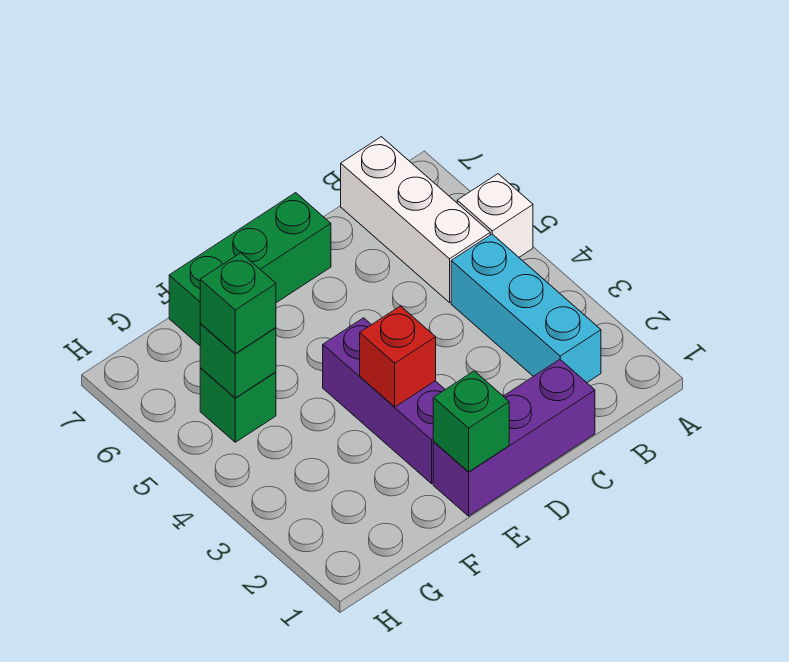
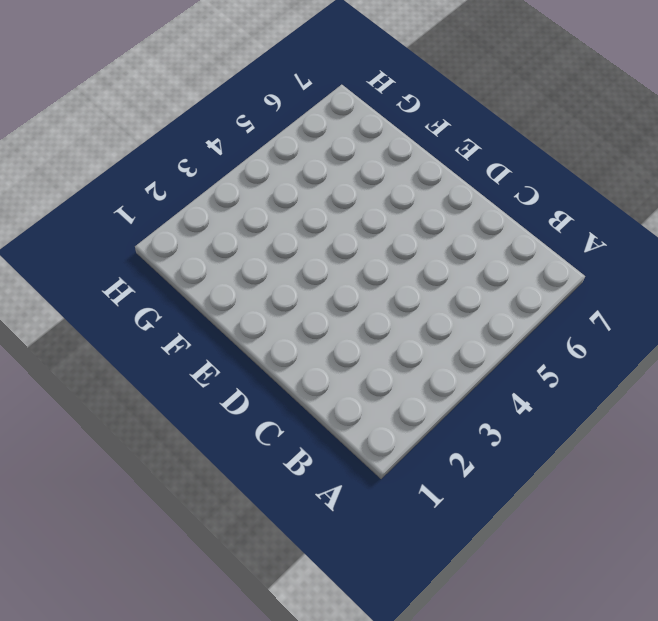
none -> white brick A5 level 1
none -> cyan brick B2:B4 level 1

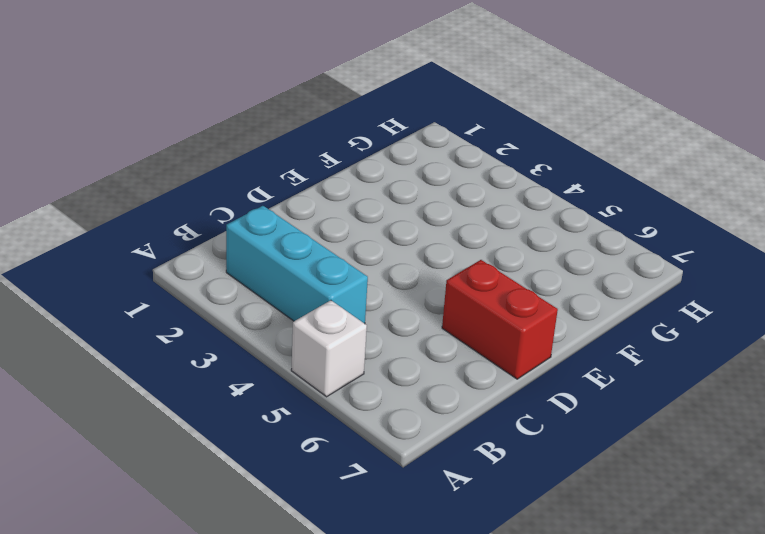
red brick D6:D7 level 1 -> green brick D7:F7 level 1
none -> white brick B5:B7 level 1
none -> purple brick C1:E1 level 1

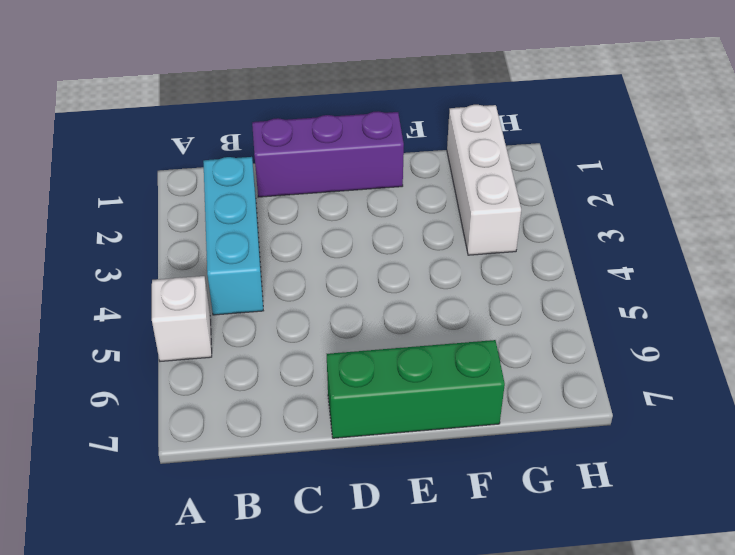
white brick G1:G3 level 1 -> white brick B5:B7 level 1
none -> purple brick E2:E4 level 1
none -> green brick G5 level 1

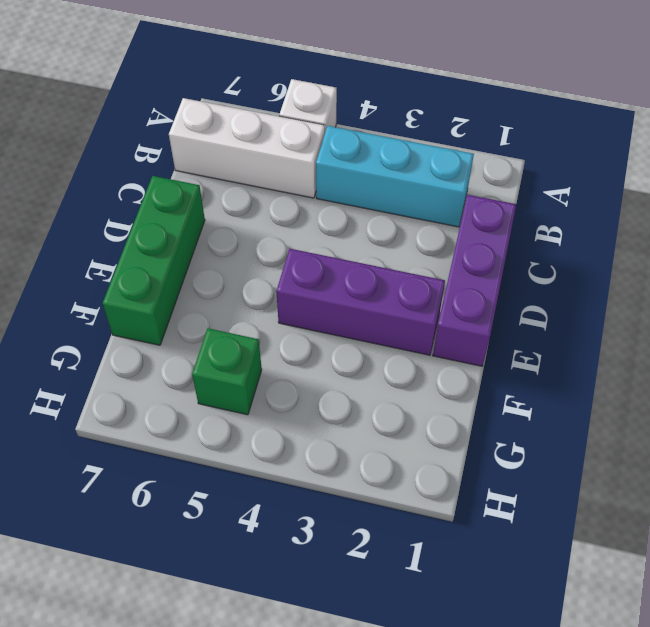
none -> green brick E1 level 2
none -> red brick E3 level 2

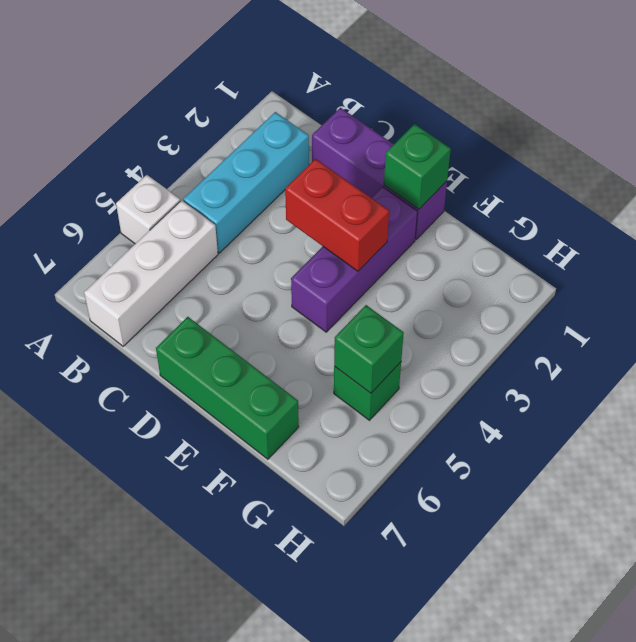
red brick D3:E3 level 2 -> red brick E3 level 2
none -> green brick G5 level 3

